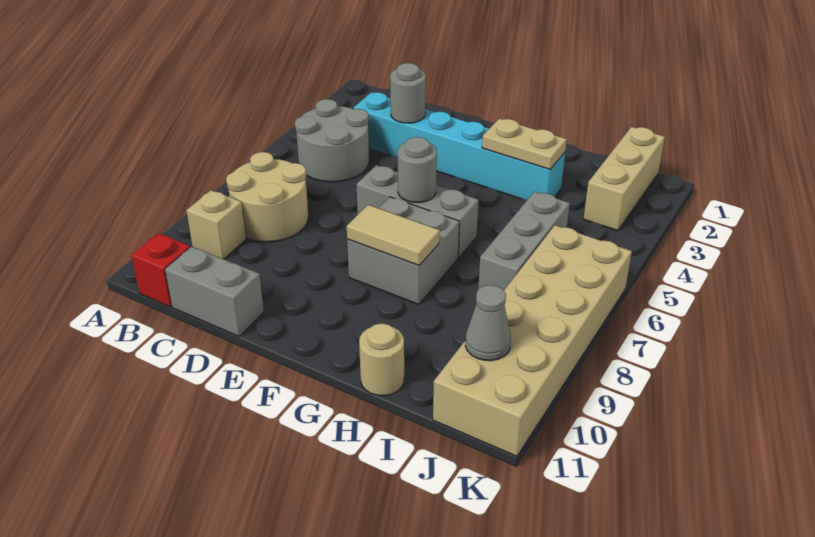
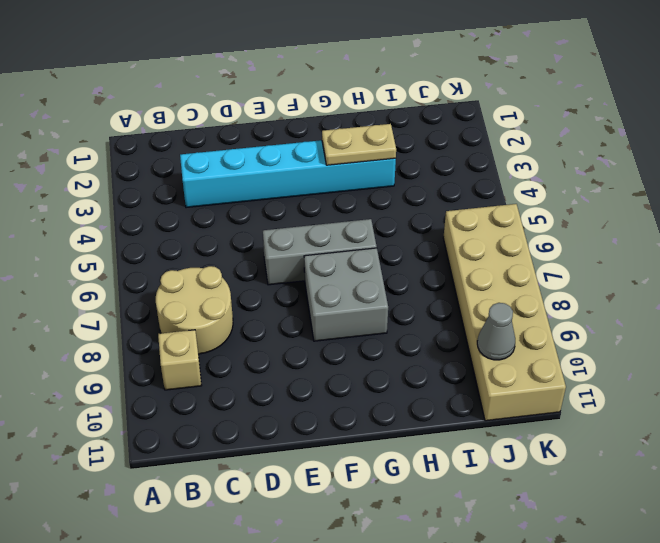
none -> grey round brick B4:C5 level 1
none -> red brick B11 level 1
none -> grey brick C11:D11 level 1

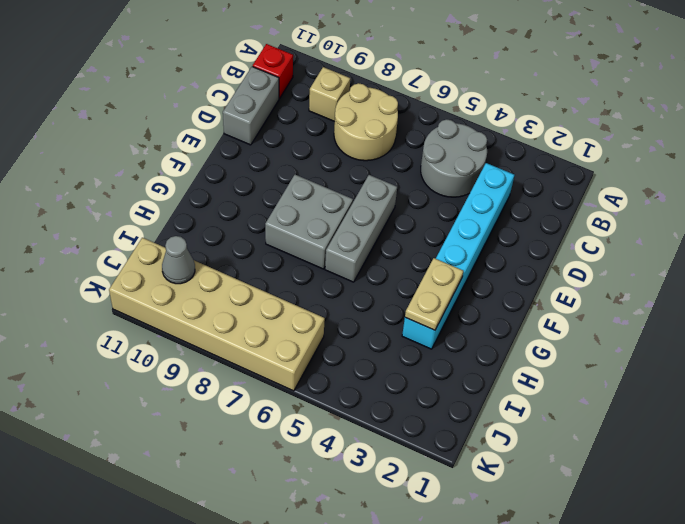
none -> tan round brick H11 level 1
none -> grey brick I5:I7 level 1
none -> tan brick J1:J3 level 1

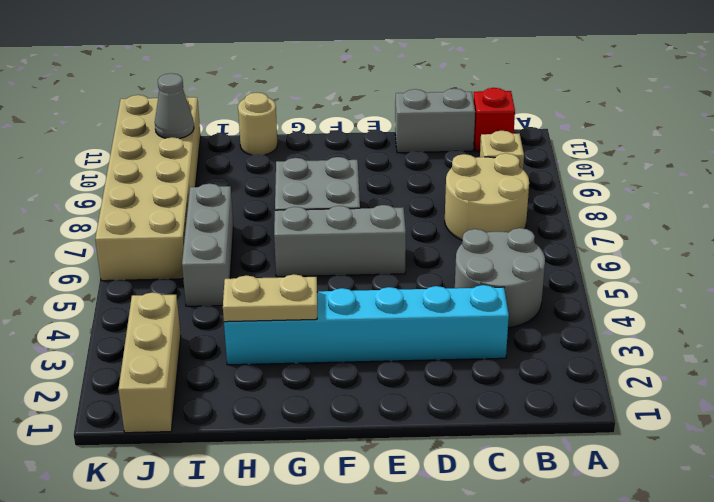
none -> grey round brick D3 level 2
none -> grey round brick F6 level 2
none -> tan tile F8:G8 level 2

